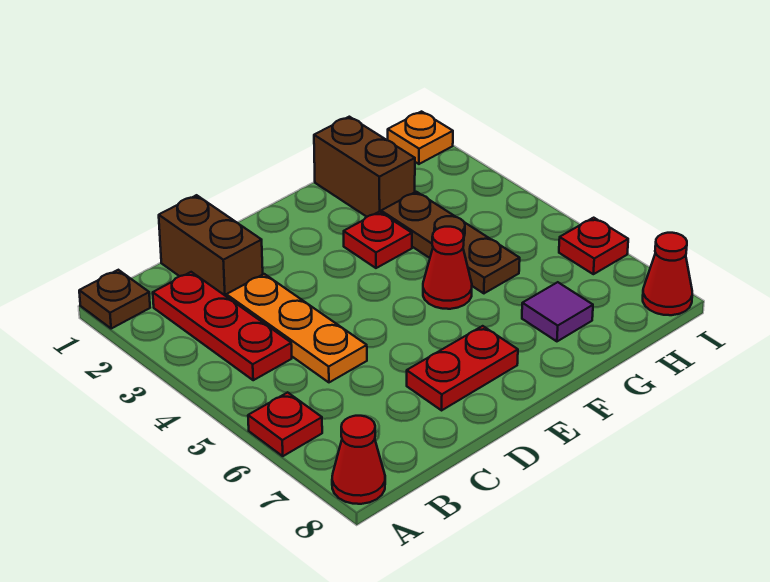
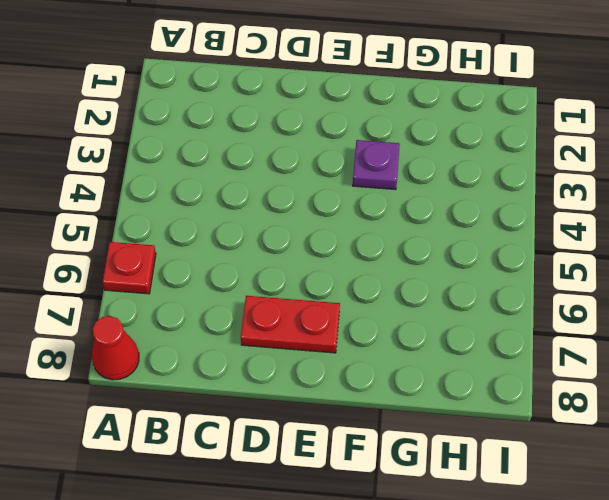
purple plate F3 level 1 -> red plate F3 level 1
none -> brown plate A1 level 1
none -> red plate B2:B4 level 1
none -> brown brick C1:C2 level 1

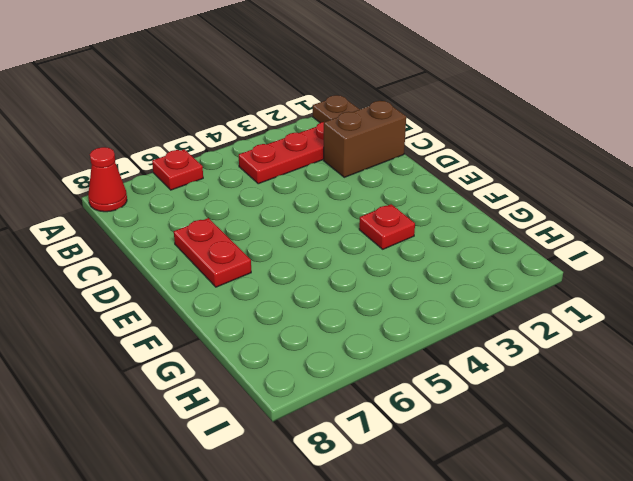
none -> orange plate C3:C5 level 1
none -> red cone F5 level 1
none -> brown brick G1:G2 level 1

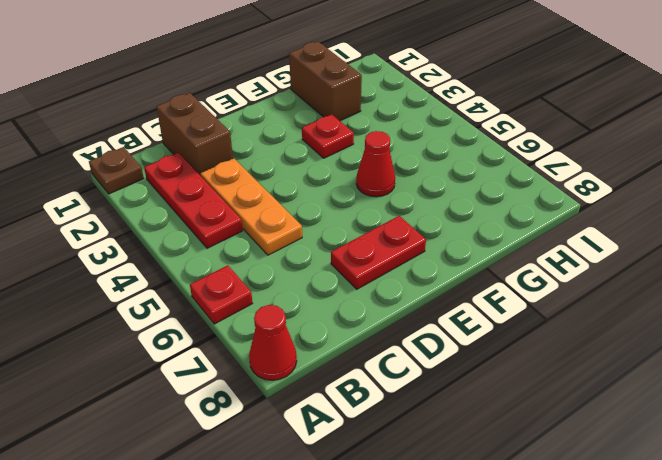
none -> brown plate G3:G5 level 1
none -> purple tile G7 level 1
none -> orange plate I1 level 1

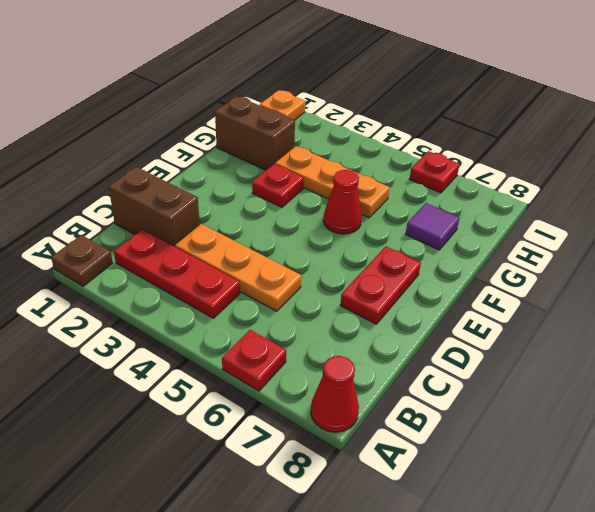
orange plate G3:G5 level 1 -> brown plate G3:G5 level 1
none -> red cone I8 level 1

